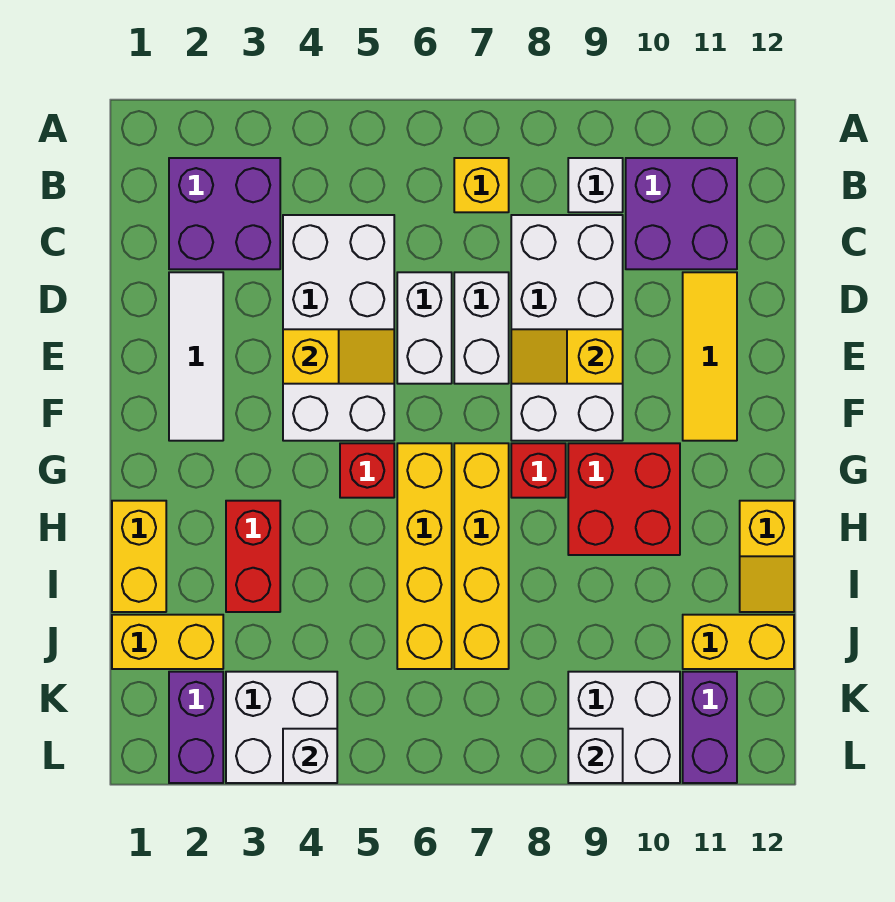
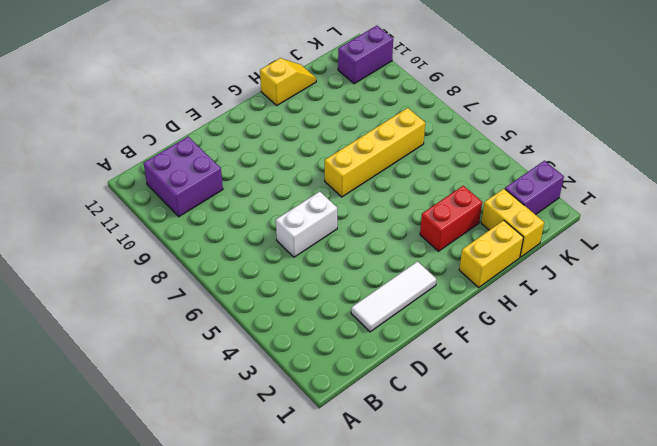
none -> purple brick B2:C3 level 1
none -> yellow brick B7 level 1
none -> white brick B9 level 1

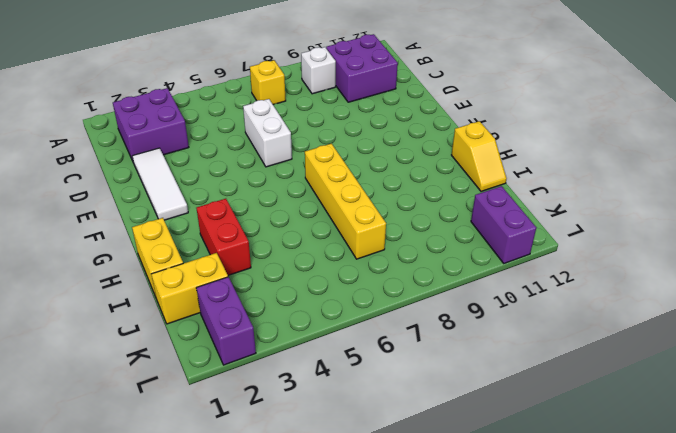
none -> white brick C4:F5 level 1
none -> white brick C8:F9 level 1
none -> white brick D7:E7 level 1

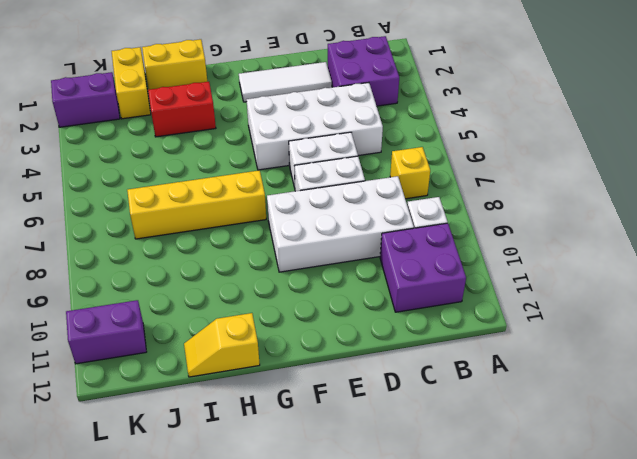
none -> yellow tile D11:F11 level 1
none -> red brick G5 level 1
none -> yellow brick G6:J6 level 1

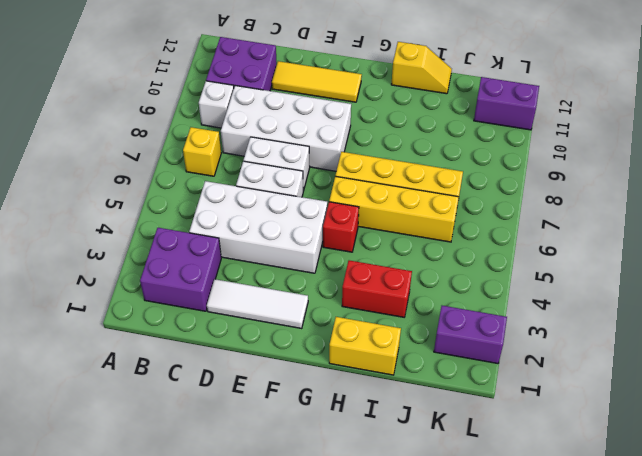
none -> red brick G8 level 1
none -> red brick G9:H10 level 1
none -> yellow brick J1:J2 level 1

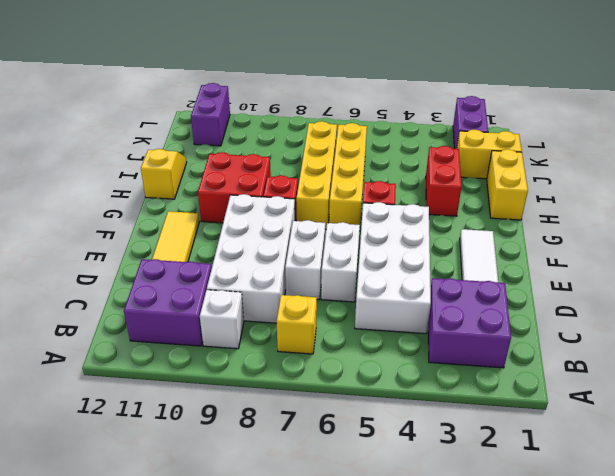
none -> yellow brick J11:J12 level 1
none -> white brick K3:L4 level 1
none -> white brick K9:L10 level 1

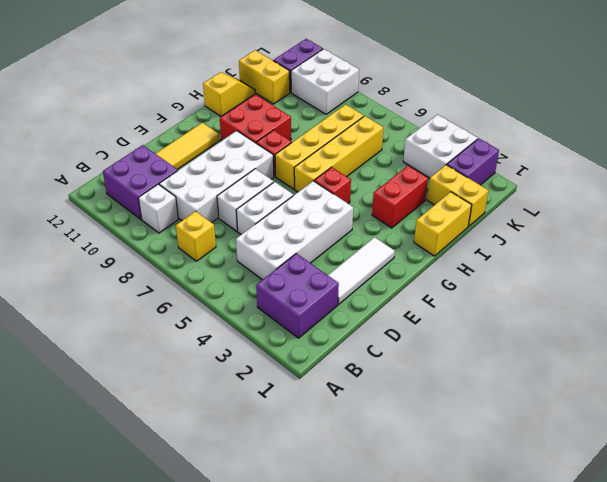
none -> yellow slope E4:E5 level 2 top 4
none -> yellow slope E8:E9 level 2 top 9
none -> white brick L4 level 2

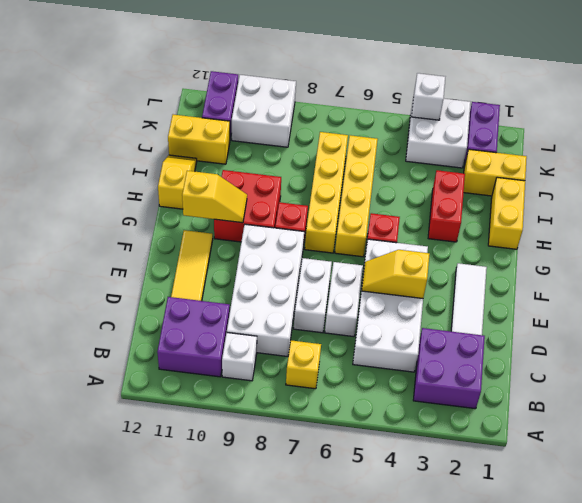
yellow slope G10:G11 level 2 top 11 -> yellow slope E8:E9 level 2 top 9
none -> white brick L9 level 2

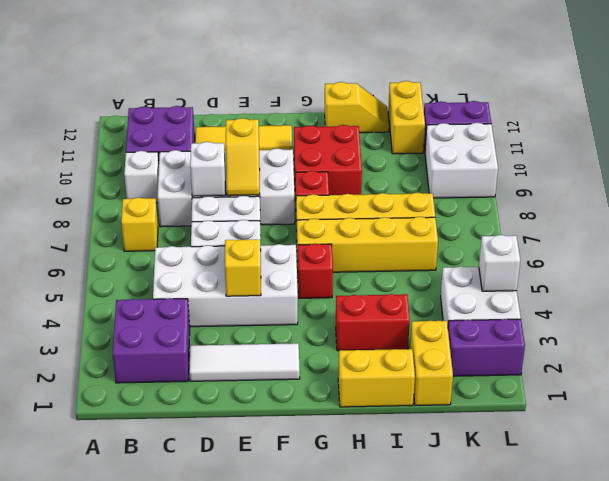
white brick D8 level 2 -> white brick L9 level 2

